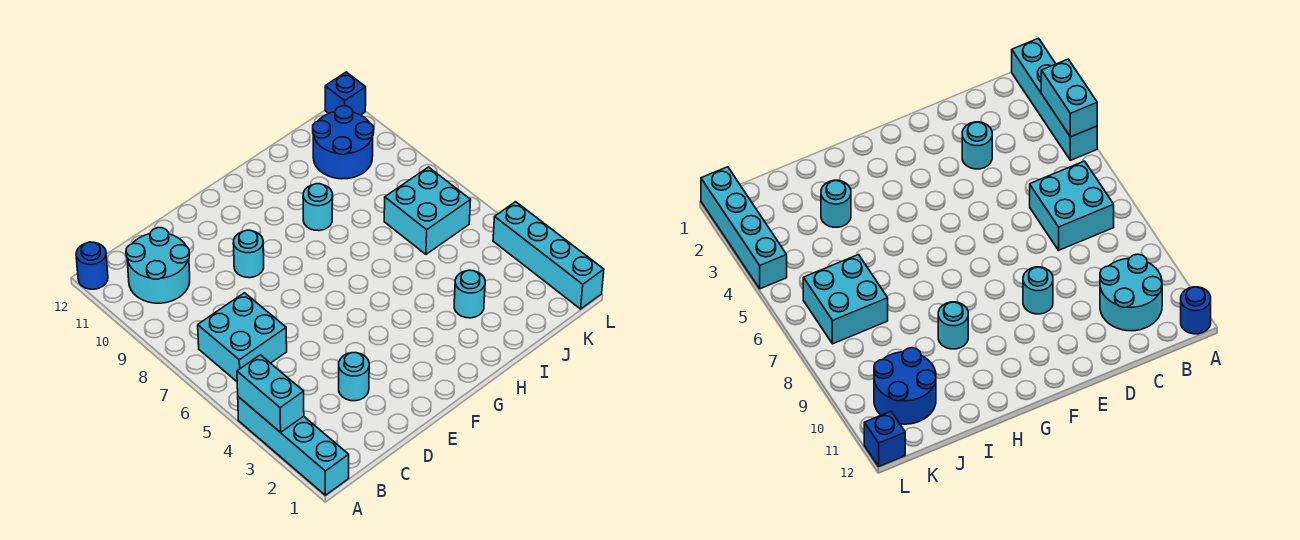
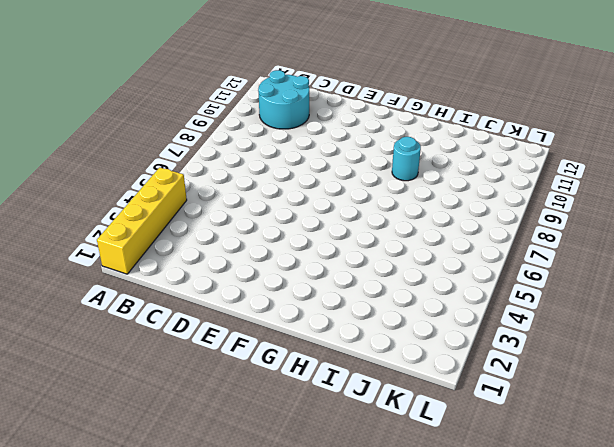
yellow brick A1:A4 level 1 -> cyan brick A1:A4 level 1
none -> blue round brick A12 level 1
none -> cyan brick B6:C7 level 1
none -> cyan round brick D3 level 1

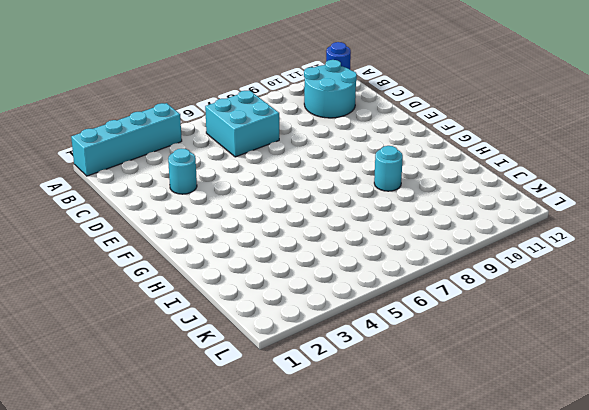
none -> cyan round brick E9 level 1
none -> cyan round brick I3 level 1
none -> cyan brick J6:K7 level 1

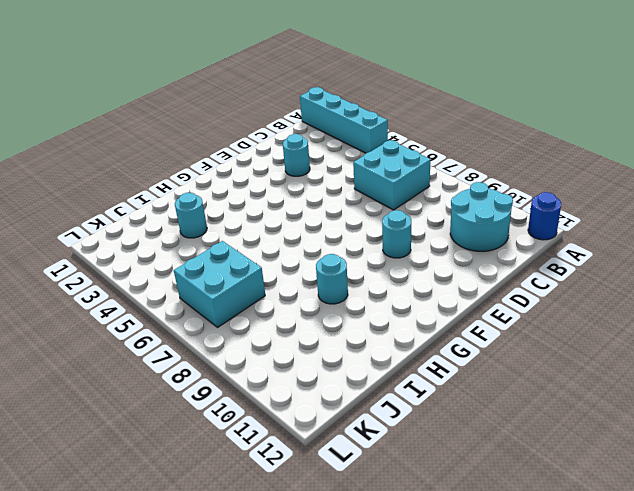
none -> blue round brick J10:K11 level 1
none -> cyan brick L1:L4 level 1
none -> blue brick L12 level 1

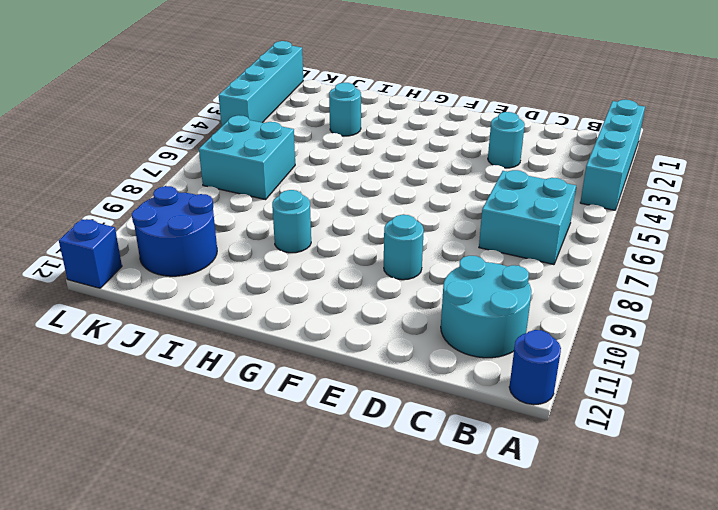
none -> cyan brick A3:A4 level 2

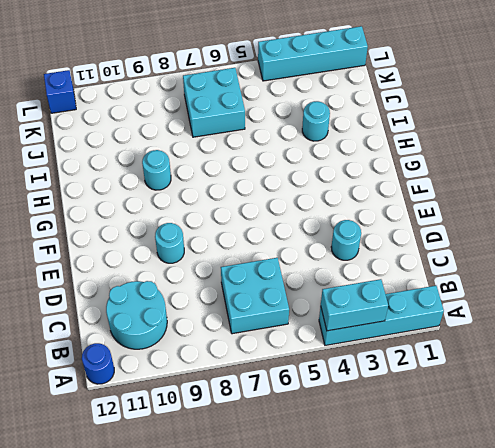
none -> blue round brick J10:K11 level 1

